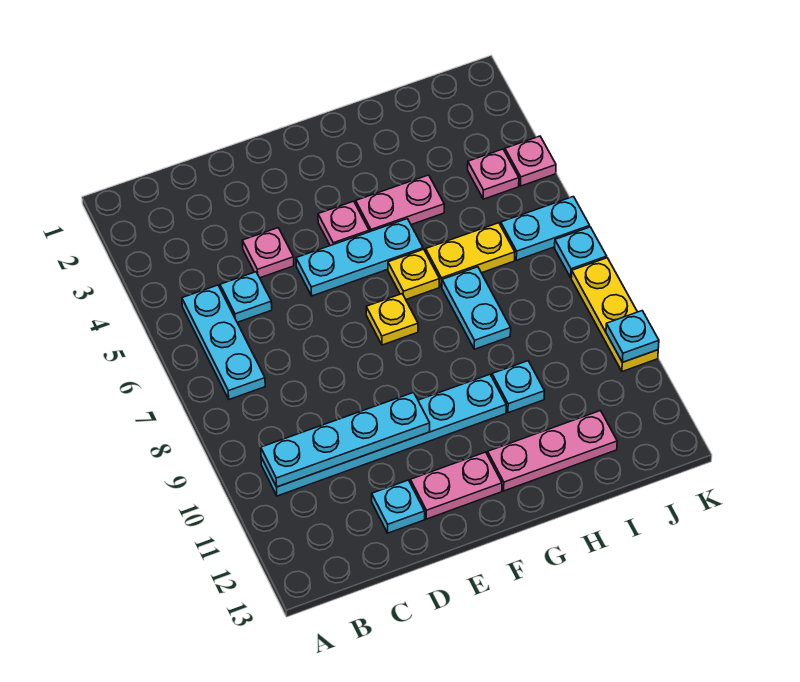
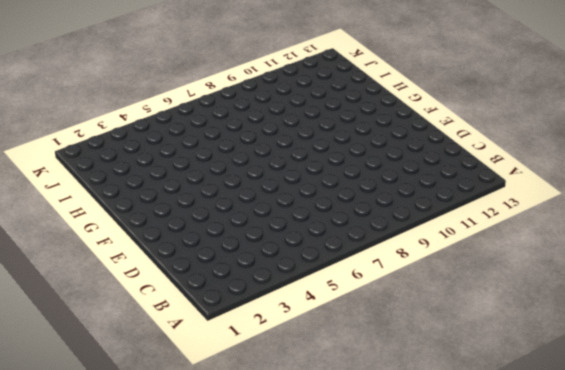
none -> cyan plate B5:B7 level 1
none -> cyan plate B10:G10 level 1
none -> cyan plate C5 level 1

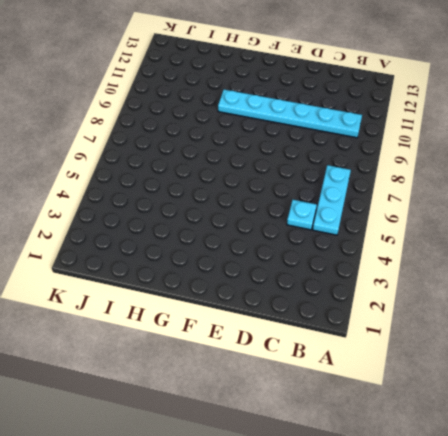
none -> pink plate D4 level 1
none -> cyan plate D12 level 1
none -> cyan plate E5:G5 level 1

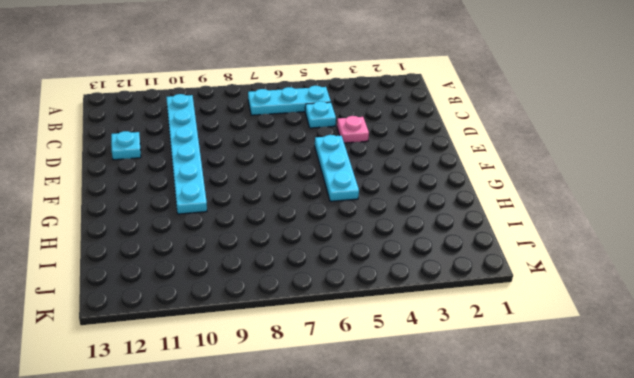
none -> pink plate E12:F12 level 1
none -> pink plate F4 level 1
none -> yellow plate F7 level 1

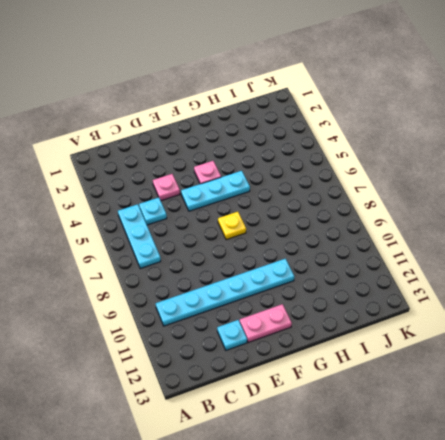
none -> pink plate G4:H4 level 1
none -> yellow plate G6 level 1
none -> pink plate G12:I12 level 1

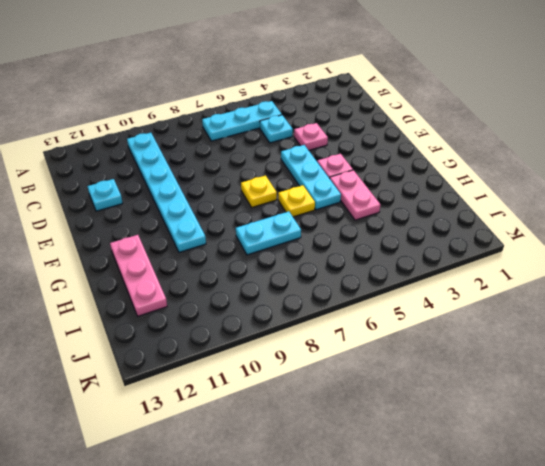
none -> pink plate E12:F12 level 1
none -> yellow plate H6:I6 level 1
none -> cyan plate H10 level 1

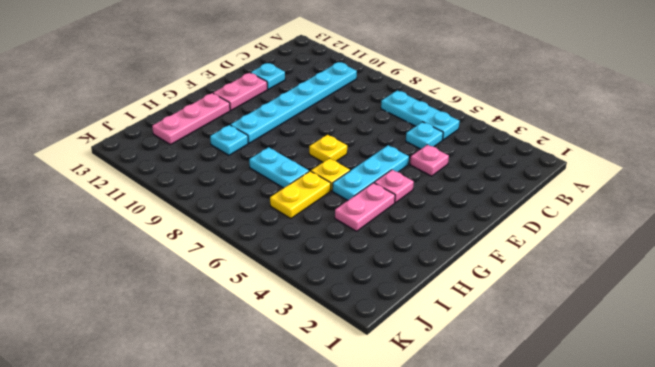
none -> pink plate J4 level 1
none -> cyan plate J6:K6 level 1
none -> pink plate K4 level 1

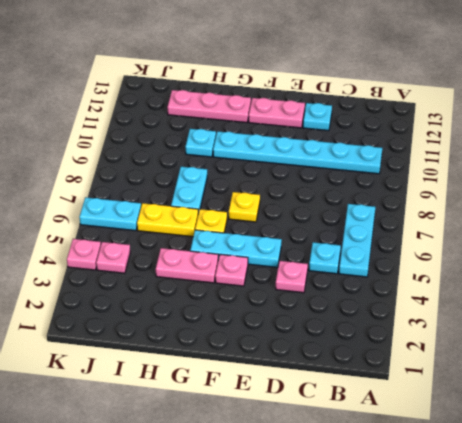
none -> cyan plate K7 level 1
none -> yellow plate K8:K10 level 1
none -> cyan plate B10:E10 level 2

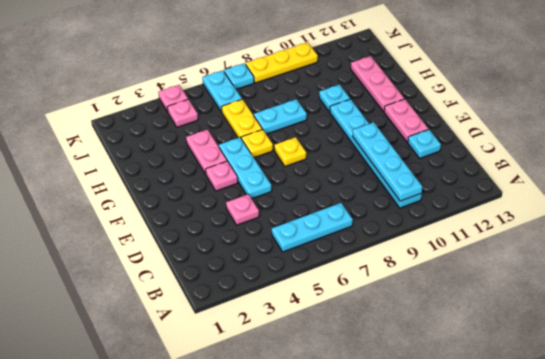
none -> cyan plate C5 level 1
none -> cyan plate K10 level 2

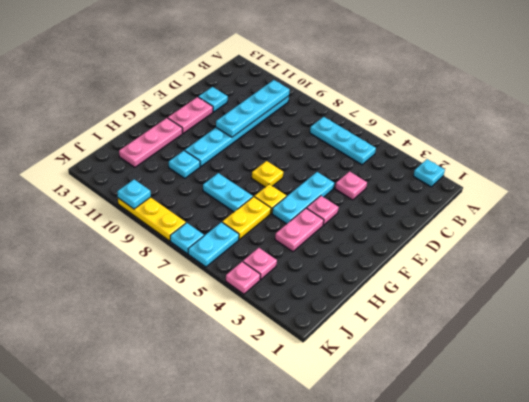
cyan plate A2 level 1 -> cyan plate C5 level 1

